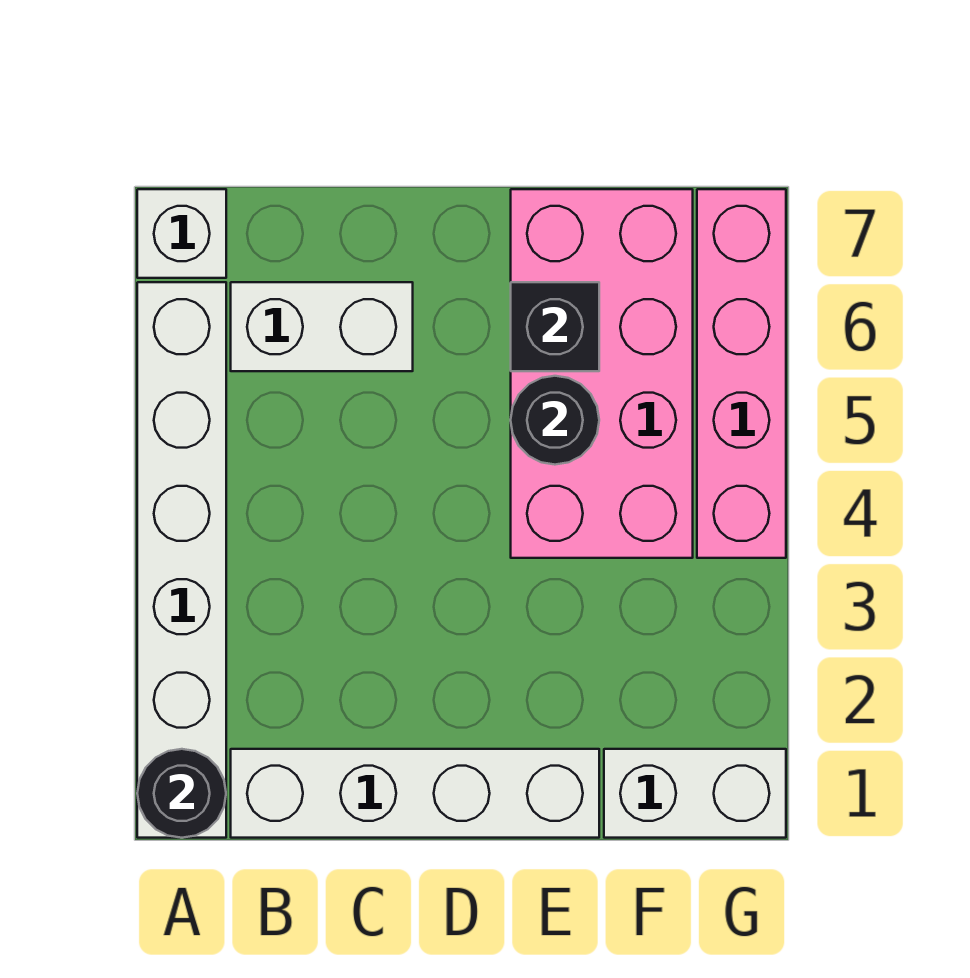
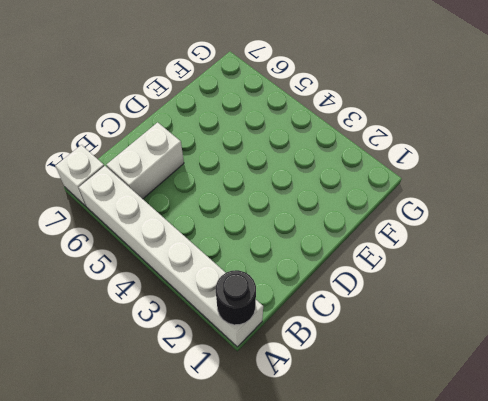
none -> white brick B1:E1 level 1
none -> pink brick E4:F7 level 1

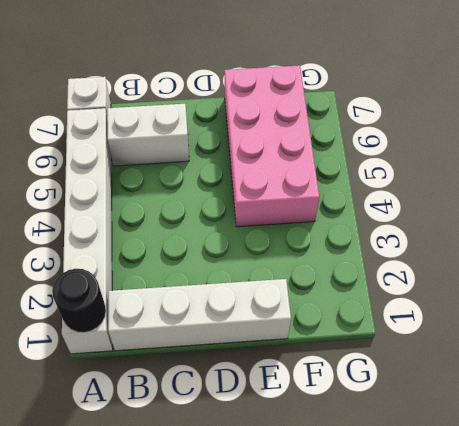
none -> white brick F1:G1 level 1
none -> pink brick G4:G7 level 1

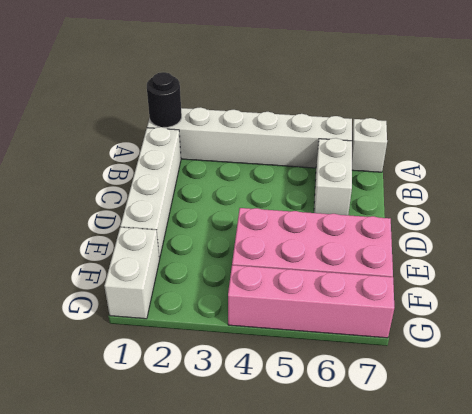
none -> black round brick E5 level 2
none -> black brick E6 level 2

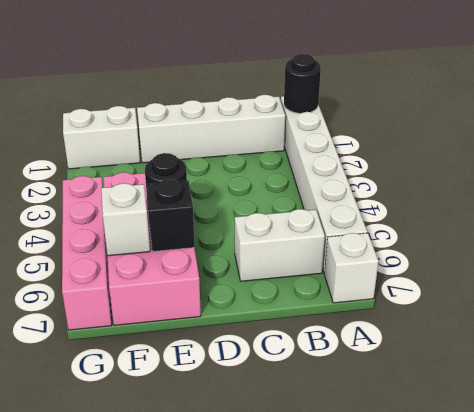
white brick F6 level 2 -> none

